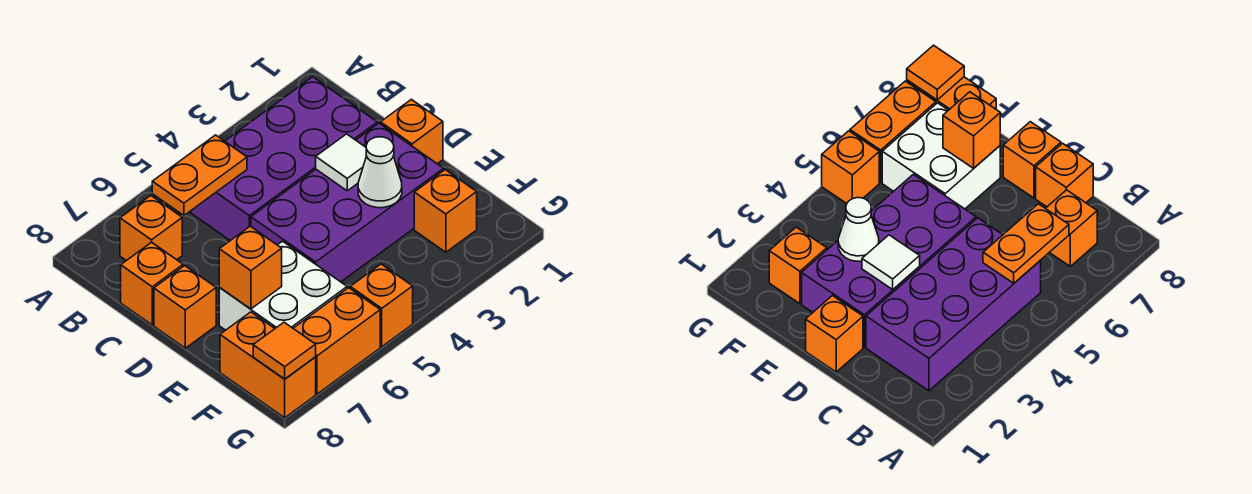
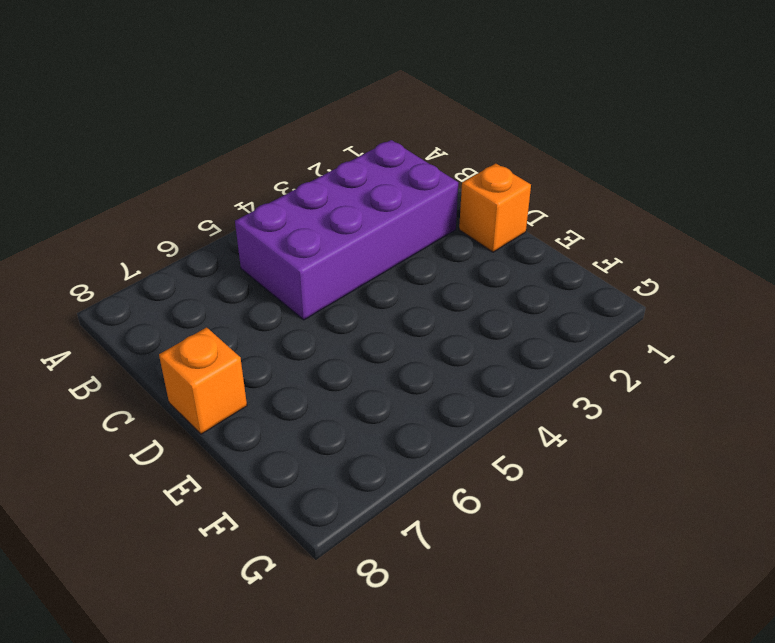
none -> orange brick B7 level 1
none -> orange brick C8 level 1
none -> purple brick D2:E5 level 1

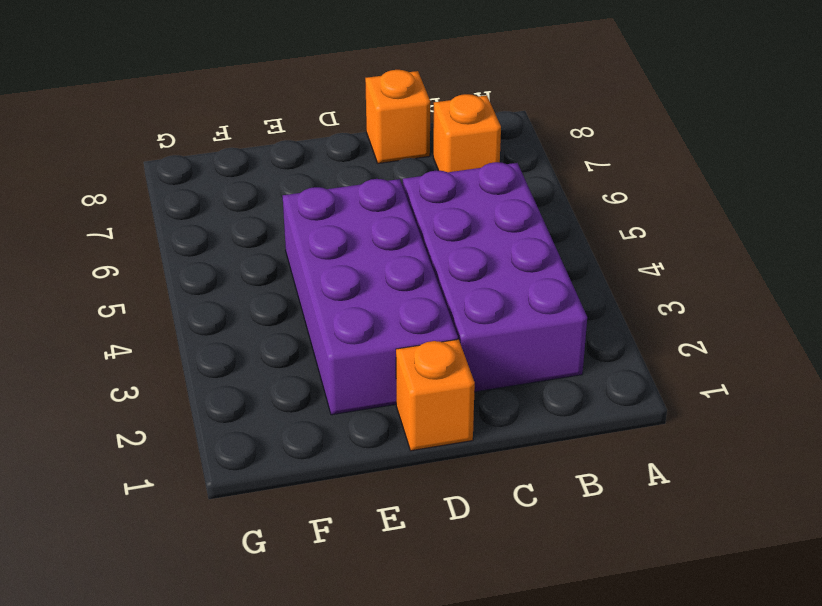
none -> orange brick D8 level 1
none -> white brick E6:F7 level 1
none -> orange brick F2 level 1

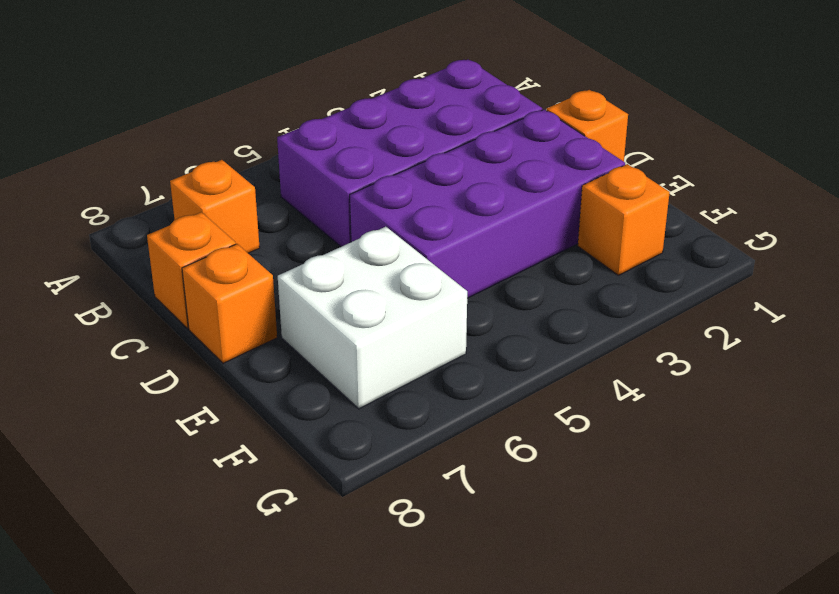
none -> orange brick F8:G8 level 1
none -> orange brick G5 level 1
none -> orange brick G6:G7 level 1

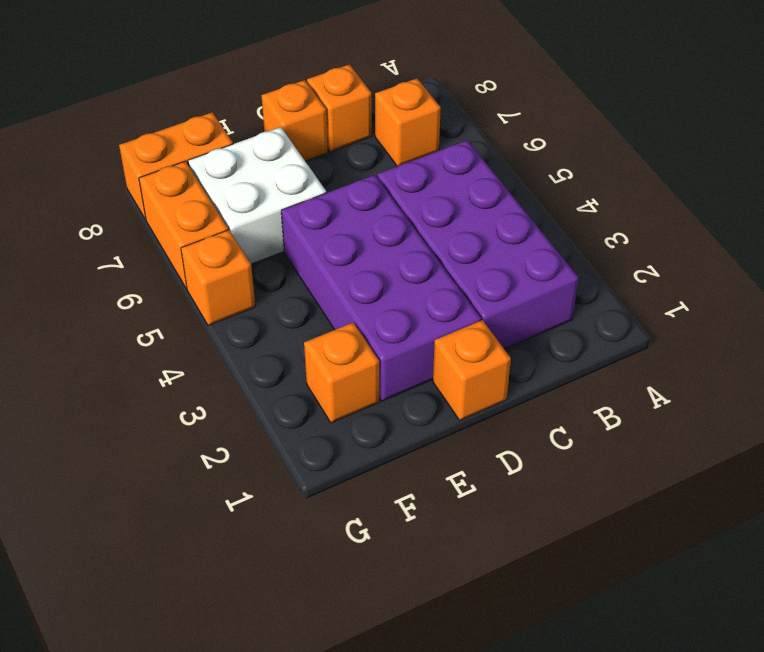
none -> orange plate B5:B6 level 2
none -> white tile D3 level 2
none -> white cone E3 level 2

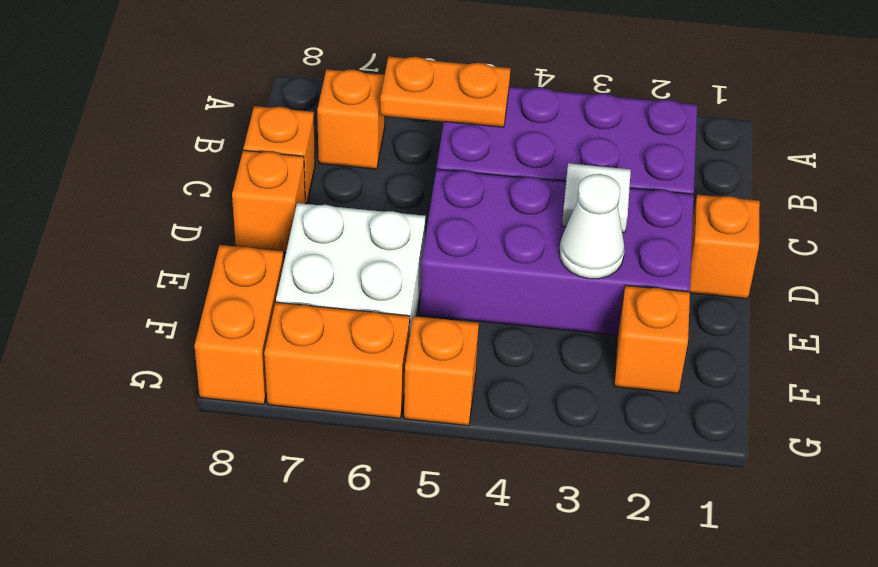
none -> orange brick E7 level 2
none -> orange tile G8 level 2

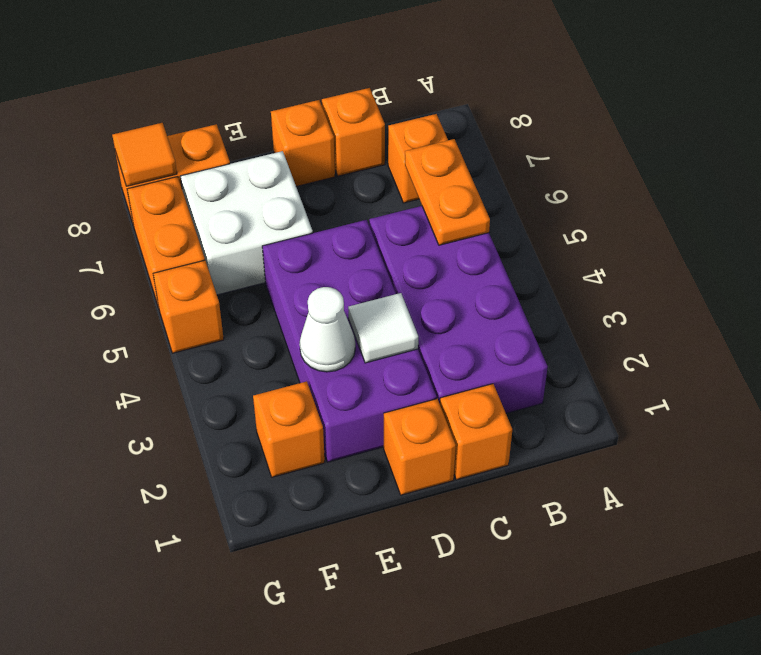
orange brick C1 level 1 -> orange brick E7 level 2

